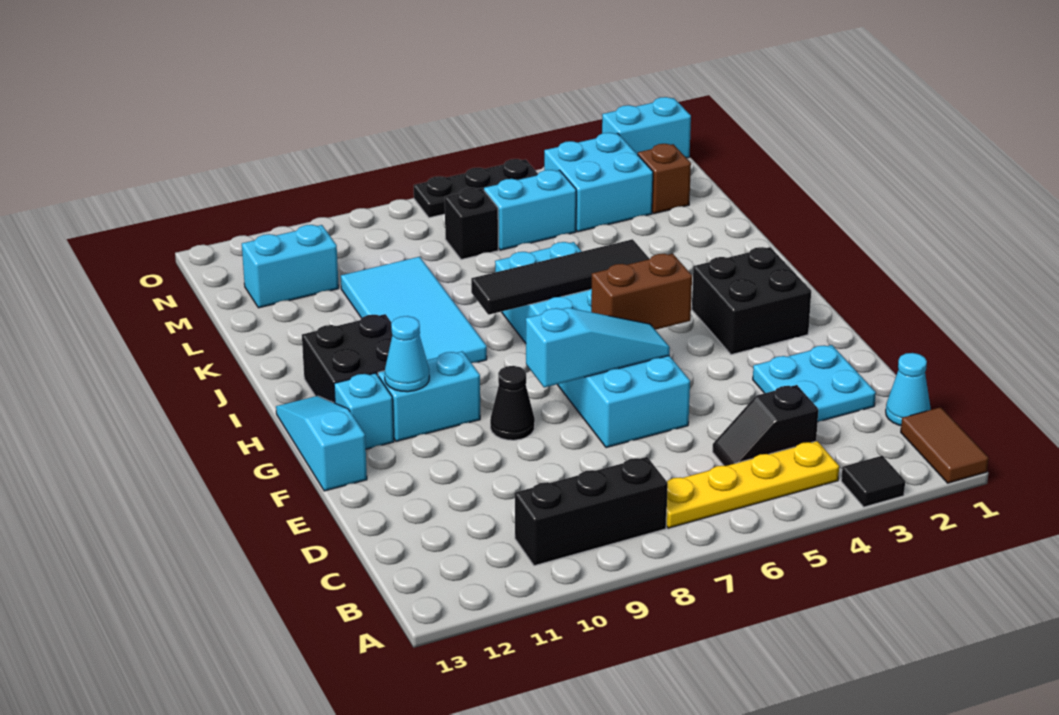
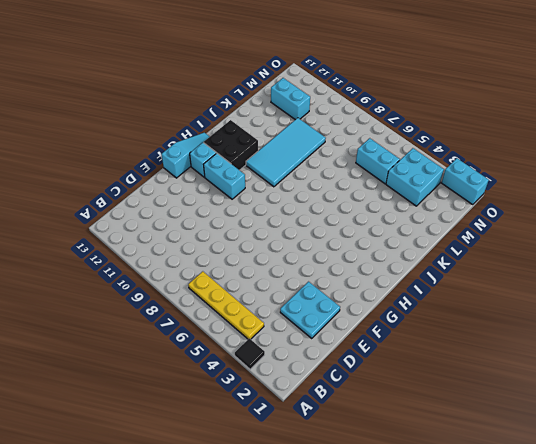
none -> brown tile A1:B1 level 1
none -> black brick B8:B10 level 1
none -> cyan cone C1 level 1

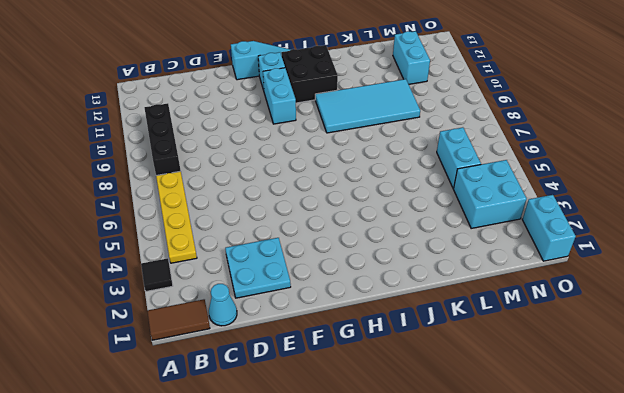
none -> black slope C4:C5 level 1 top 4
none -> cyan brick E6:J7 level 1
none -> black cone F9 level 1

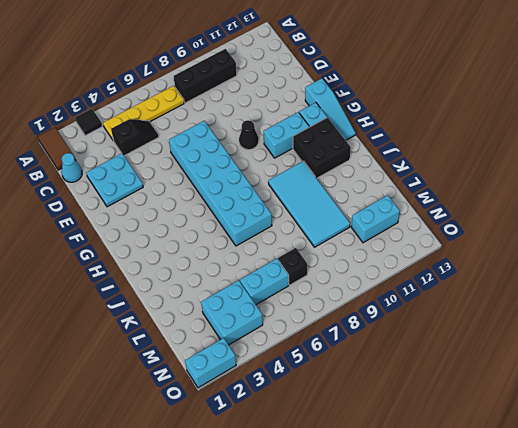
none -> black brick G2:H3 level 1
none -> brown brick M2 level 1
none -> black plate O5:O7 level 1

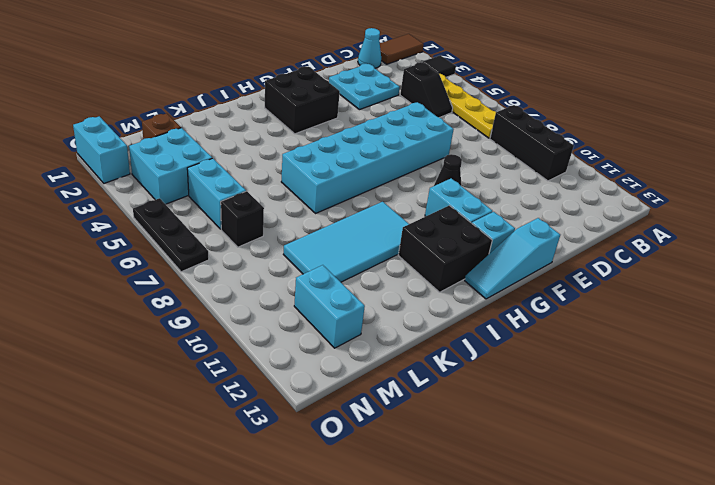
none -> cyan slope F6:F8 level 2 top 8
none -> brown brick G5:G6 level 2
none -> cyan cone G11 level 2

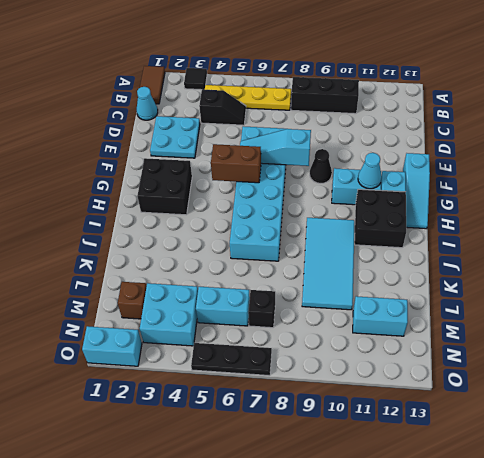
none -> black tile I5:I8 level 2

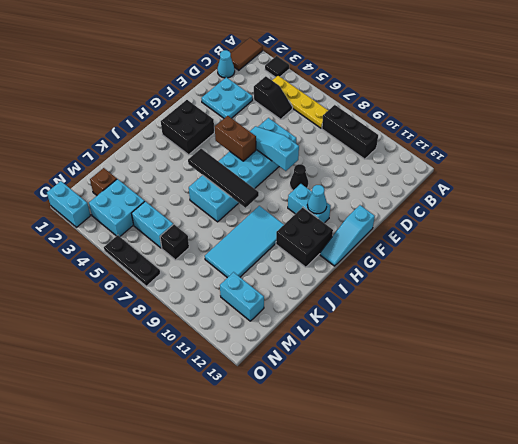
none -> cyan brick G12 level 1

